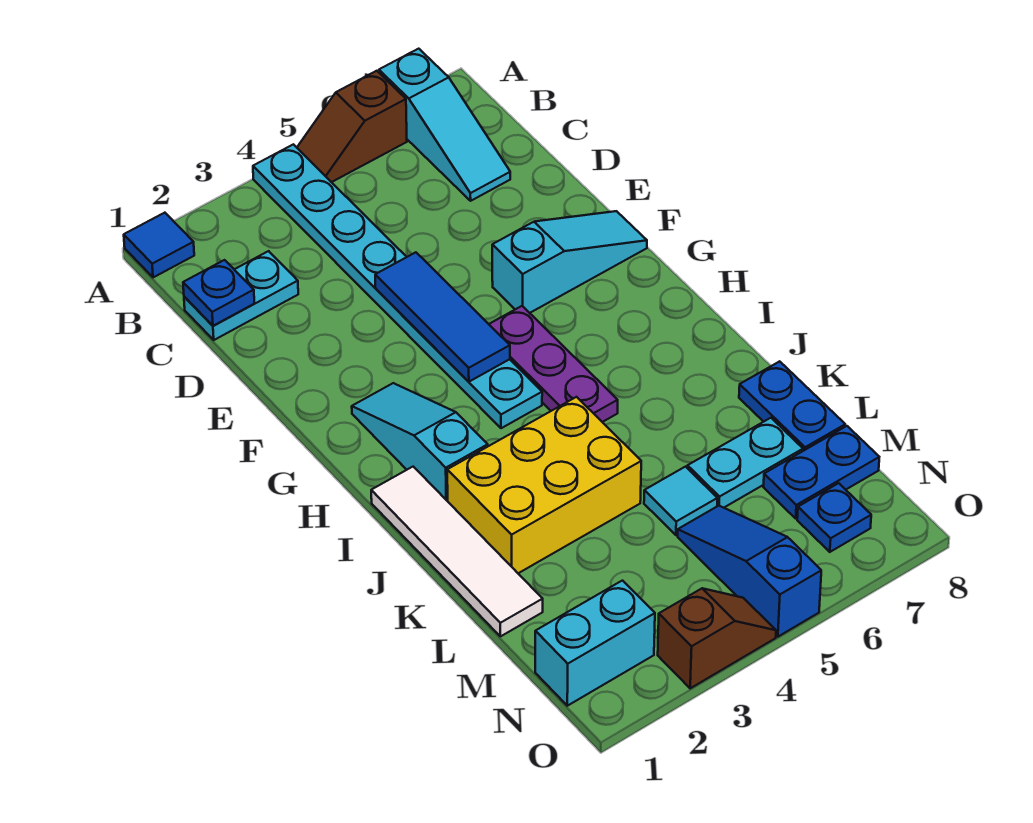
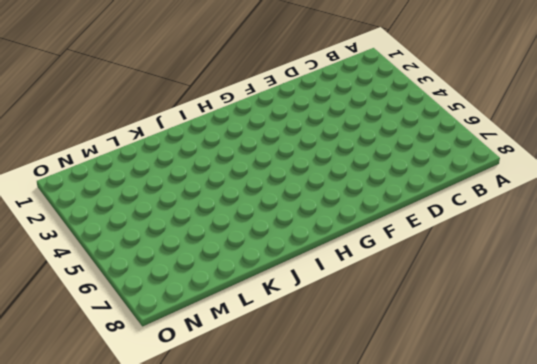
none -> blue tile A1 level 1
none -> cyan plate A4:H4 level 1
none -> brown slope A5:A6 level 1 top 6

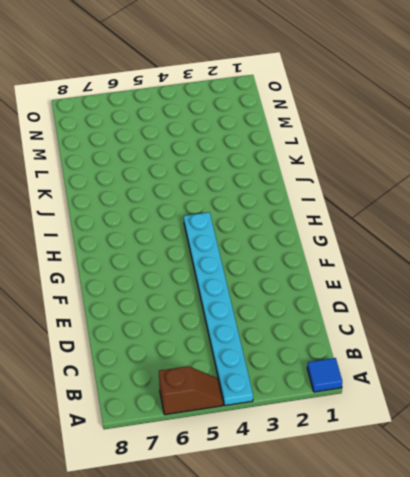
none -> cyan slope A7:C7 level 1 top A
none -> cyan plate C1:C2 level 1
none -> cyan slope F6:F8 level 1 top 6

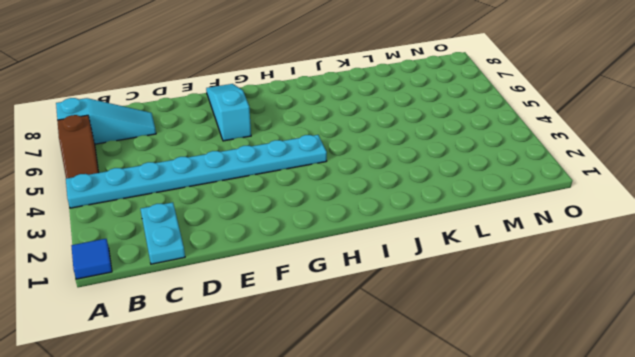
none -> cyan slope G2:I2 level 1 top I
none -> purple plate G5:I5 level 1
none -> white tile I1:L1 level 1

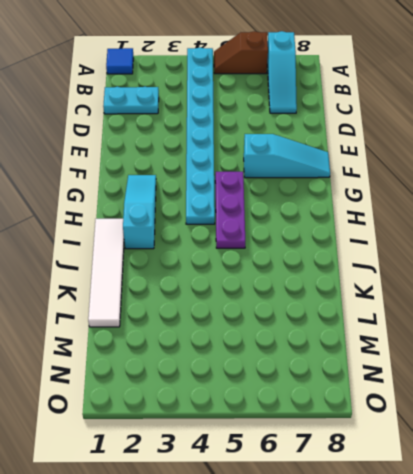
none -> yellow brick J2:K4 level 1
none -> blue plate K8:L8 level 1
none -> cyan tile L5 level 1

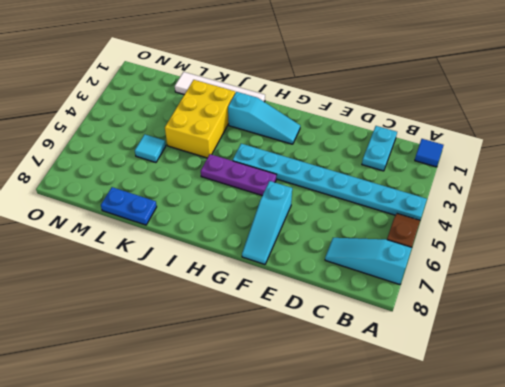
none -> cyan plate L6:L7 level 1
none -> blue slope M5:O5 level 1 top O
none -> blue plate M7:M8 level 1

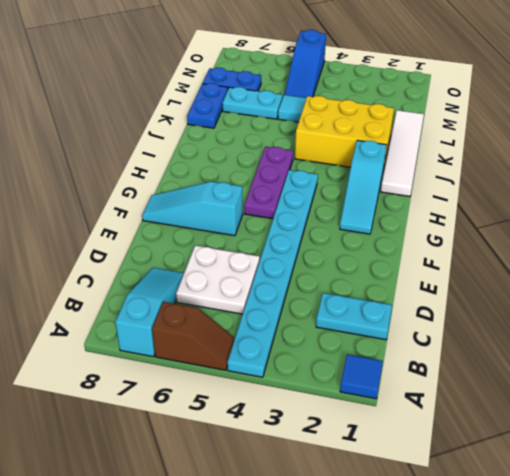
white plate C5:D6 level 1 -> none
none -> cyan brick N1:N2 level 1
none -> blue plate N7 level 1
none -> brown slope O3:O4 level 1 top 3

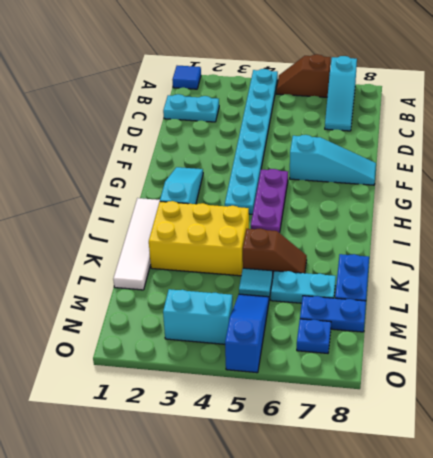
brown slope K5:K6 level 1 top 5 -> brown slope O3:O4 level 1 top 3
cyan brick N3:N4 level 1 -> cyan brick N1:N2 level 1
none -> blue plate C1 level 2
none -> blue tile E4:G4 level 2

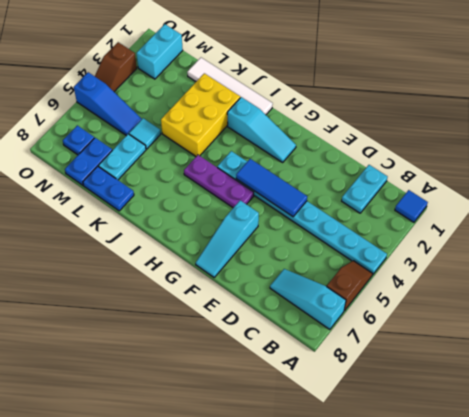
none -> blue plate C1 level 2

